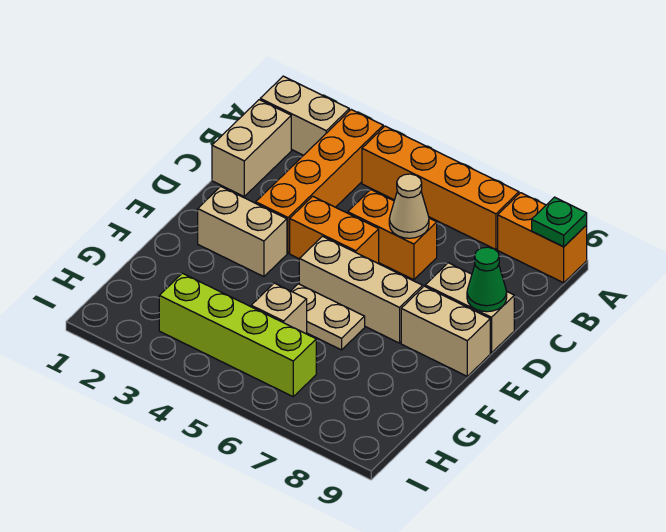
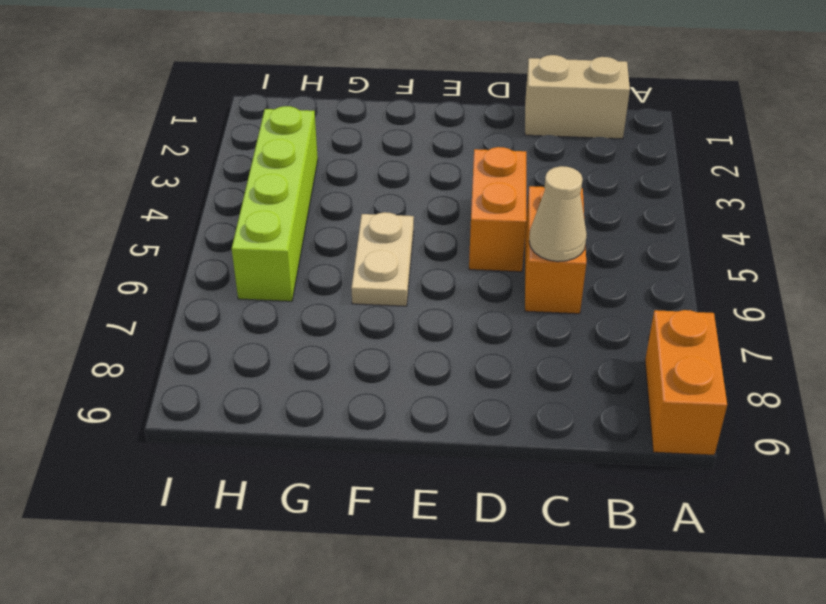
none -> tan brick A1:A2 level 1
none -> orange brick A3:D3 level 1
none -> orange brick A4:A7 level 1

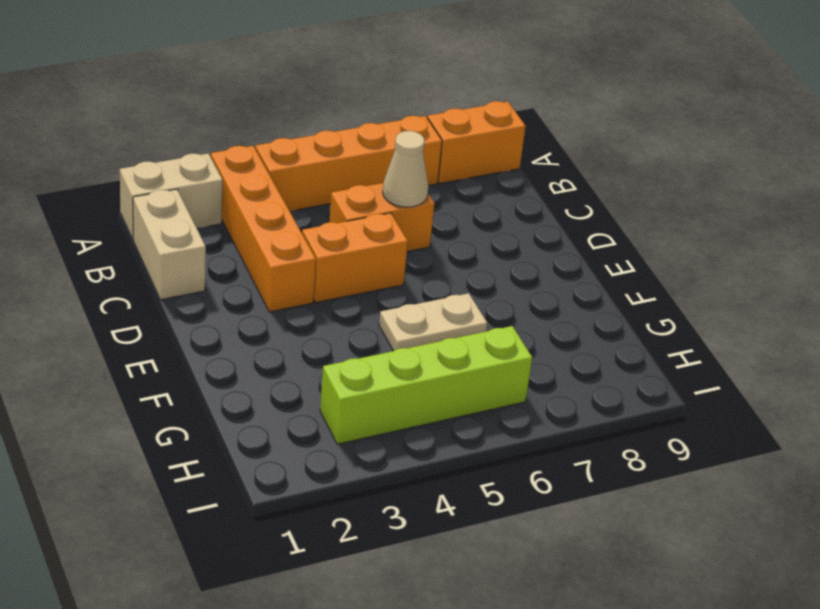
none -> tan brick D8:D9 level 1
none -> tan brick E2:E3 level 1
none -> tan brick E5:E7 level 1

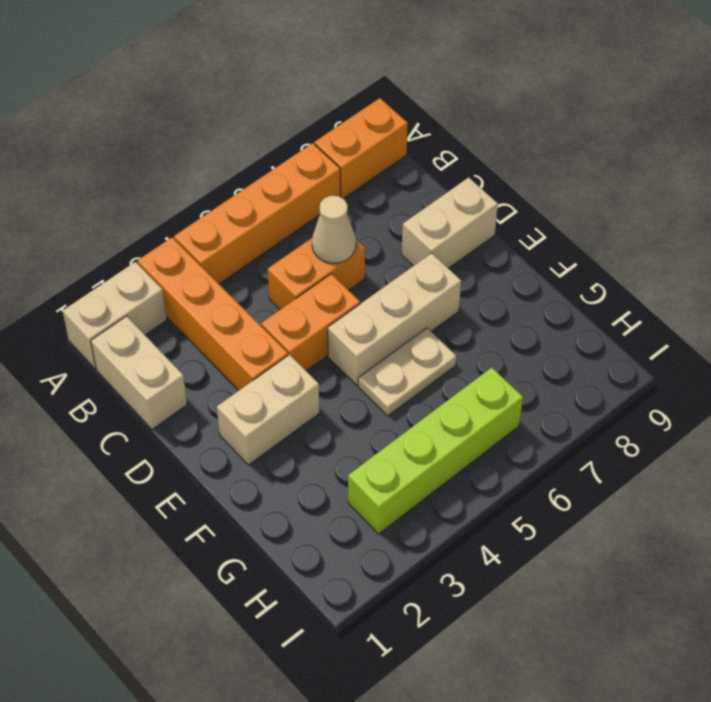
none -> tan brick E8:E9 level 1
none -> tan brick G5 level 1
none -> green plate A9 level 2

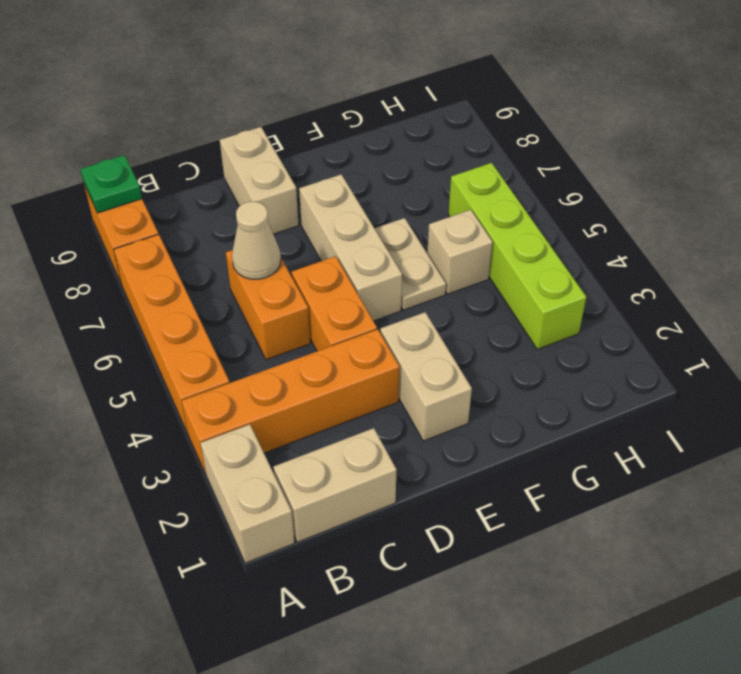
none -> tan brick E8:E9 level 1
none -> green cone D9 level 2

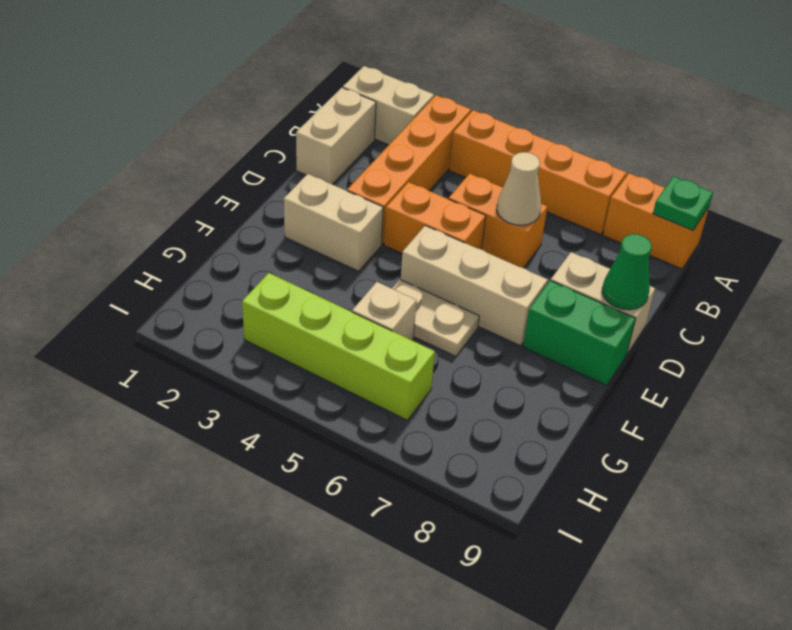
green brick E8:E9 level 1 -> tan brick E8:E9 level 1

